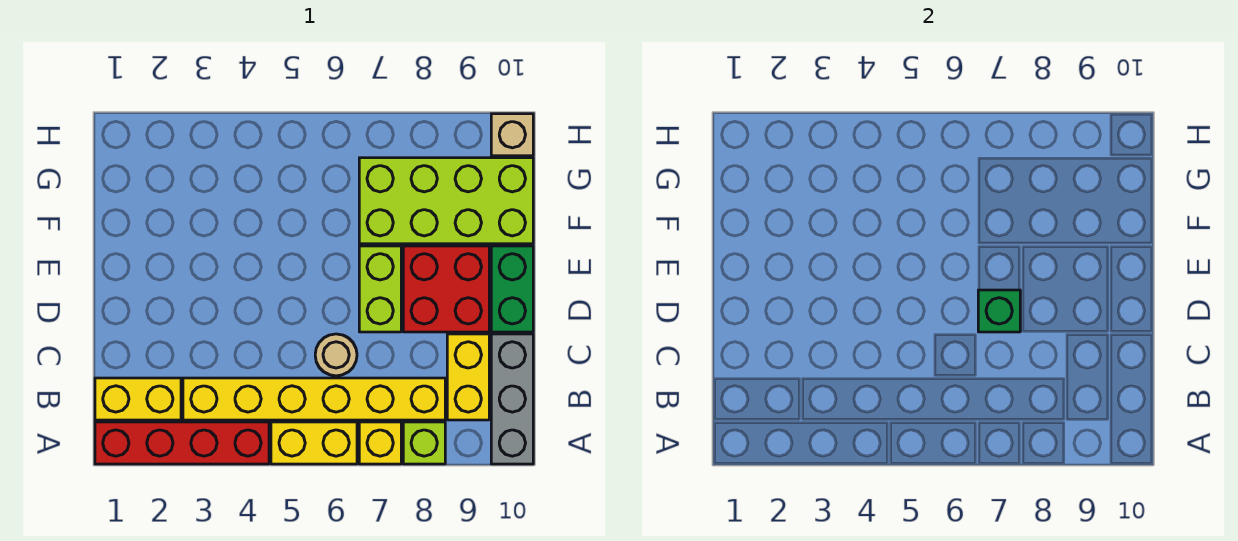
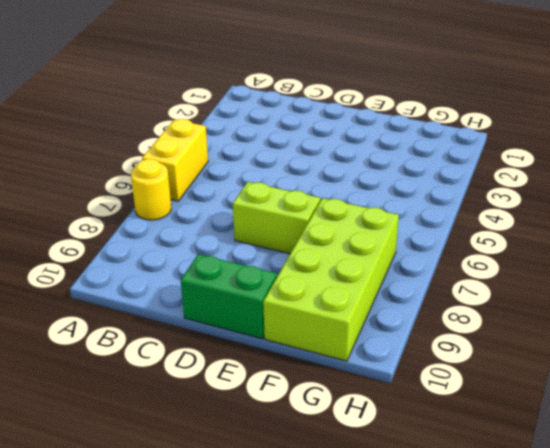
yellow round brick A7 level 1 -> yellow brick A7 level 1
none -> red brick A1:A4 level 1
none -> lime brick A8 level 1
none -> grey brick A10:C10 level 1

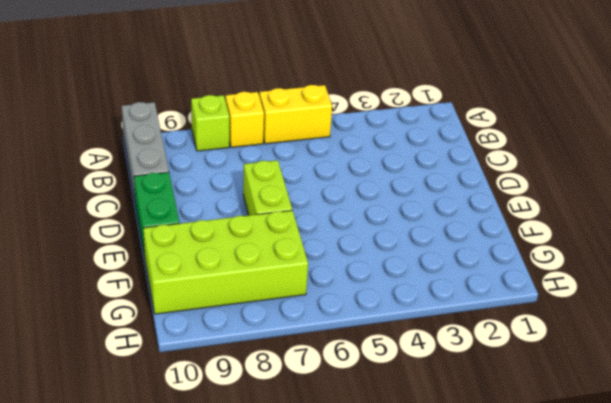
none -> red brick A1:A4 level 1
none -> yellow brick B1:B2 level 1
none -> yellow brick B3:B8 level 1

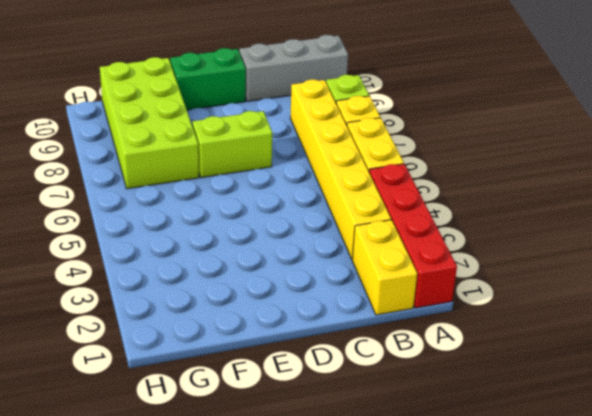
none -> yellow brick B9:C9 level 1
none -> tan round brick C6 level 1
none -> red brick D8:E9 level 1

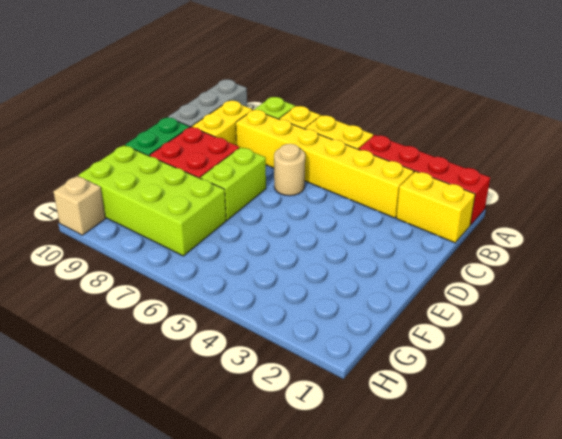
none -> green brick D7 level 2

